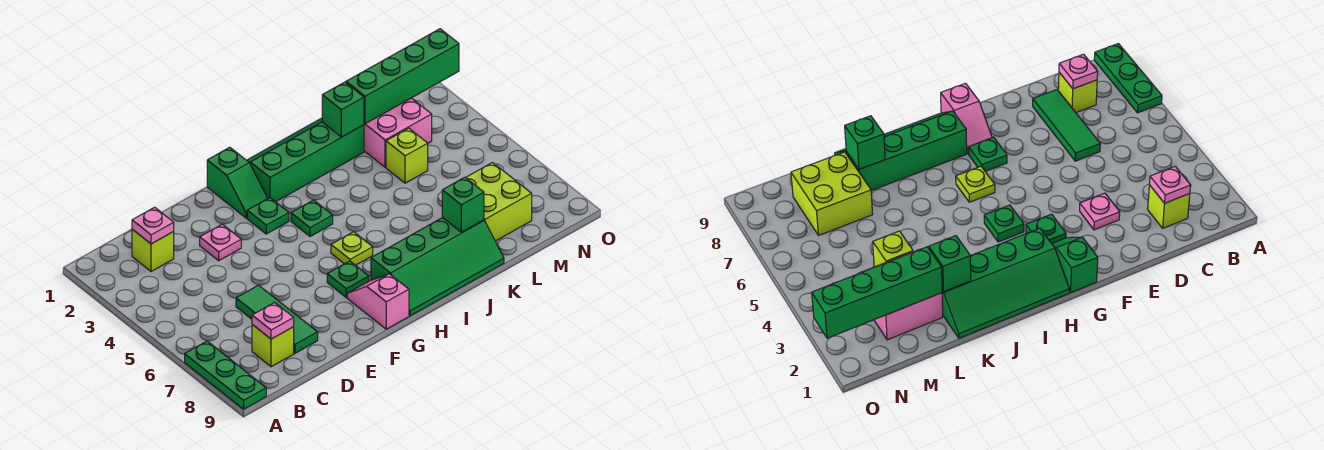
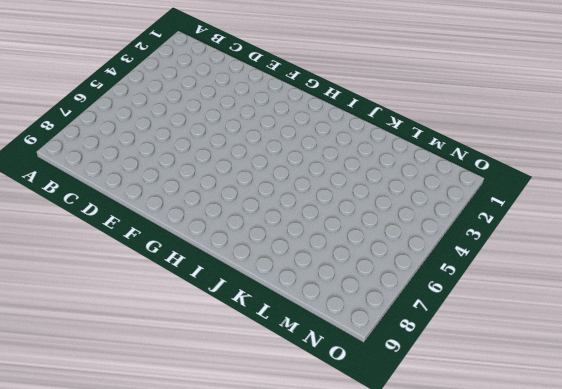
none -> green plate A7:A9 level 1
none -> lime brick C2 level 1
none -> lime brick C8 level 1

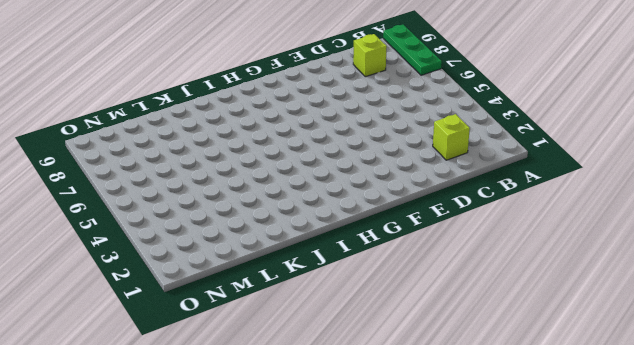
none -> green tile D6:D8 level 1
none -> pink plate E3 level 1
none -> green slope G1:G2 level 1 top 1

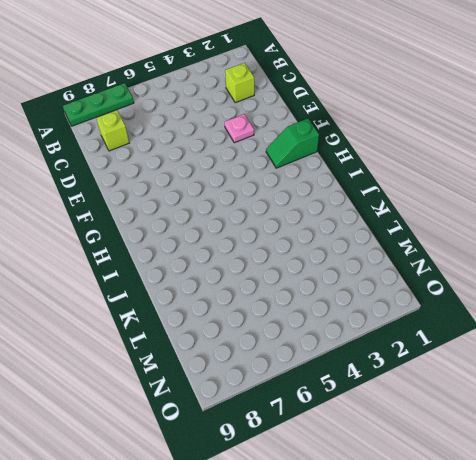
none -> green tile D6:D8 level 1
none -> green plate G3 level 1
none -> green plate G7 level 1

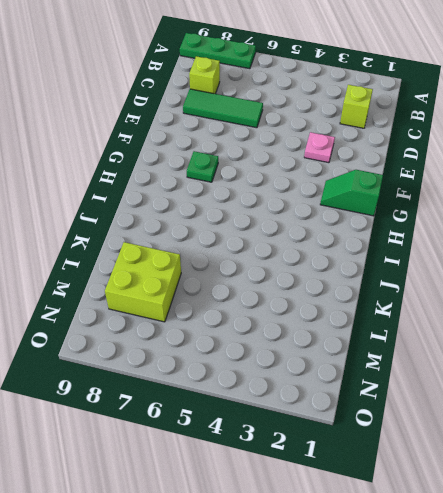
none -> green plate G3 level 1
none -> pink slope G8:G9 level 1 top 9
none -> green slope H1:K2 level 1 top 2

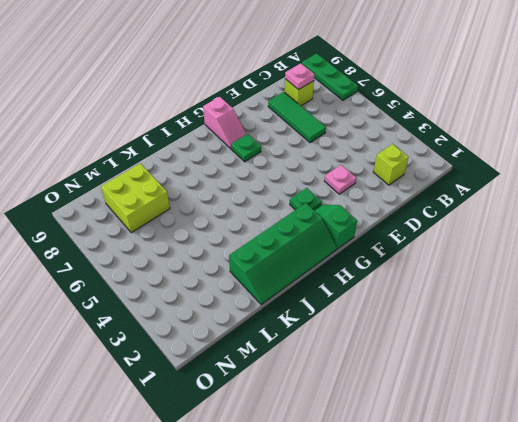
none -> green plate H4 level 1
none -> lime plate H6 level 1
none -> green slope H8:K9 level 1 top 8

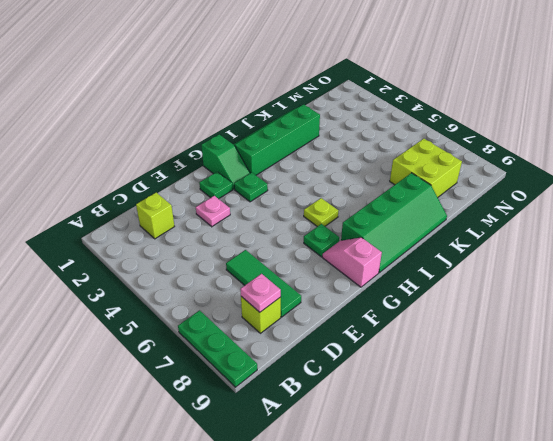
green plate F2 level 1 -> green plate H4 level 1
none -> pink brick L2:M3 level 1
none -> lime brick L4 level 1
none -> pink plate C2 level 2

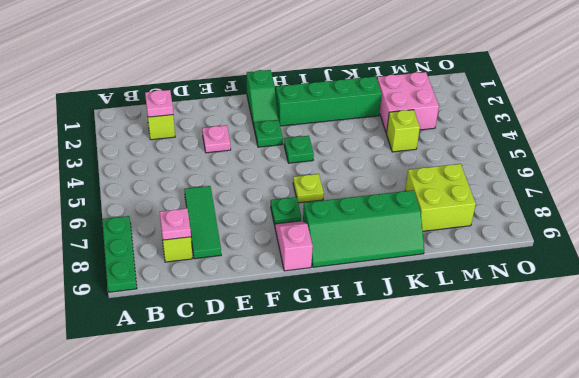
none -> green brick K2 level 2
none -> green brick K8 level 2
none -> green brick L2:O2 level 2

